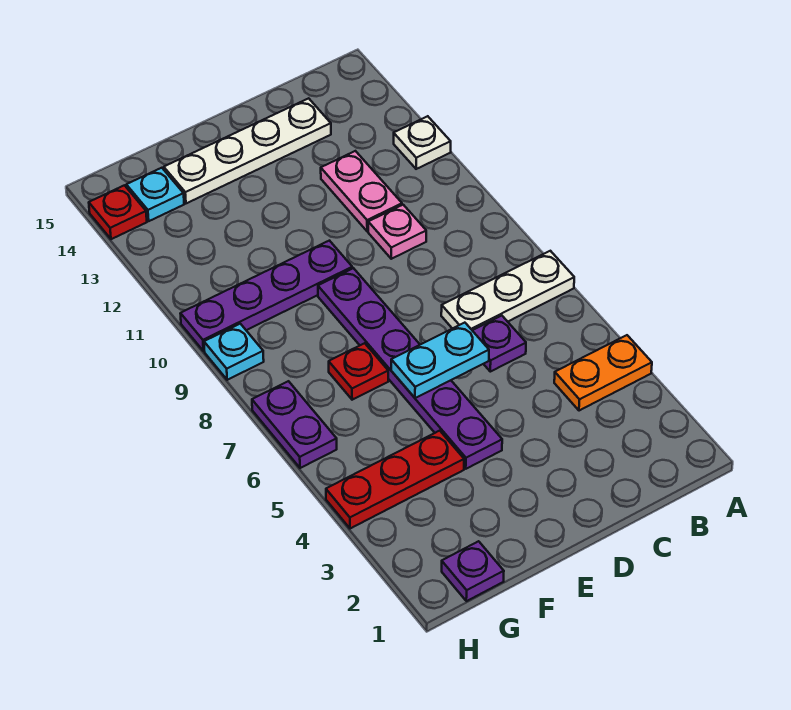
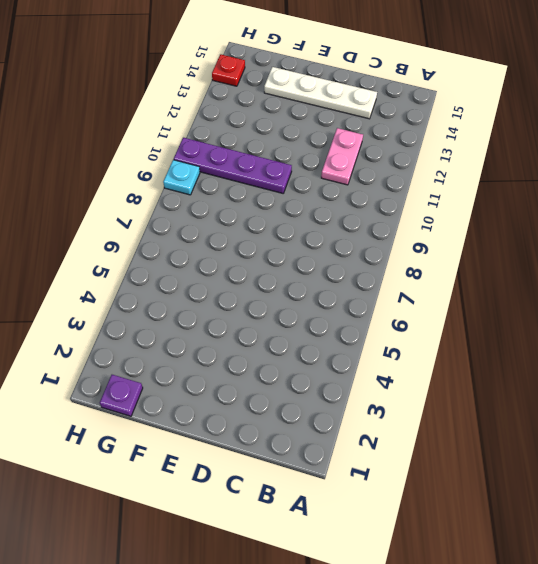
none -> orange plate A4:B4 level 1
none -> white plate A7:C7 level 1
none -> white plate A12 level 1

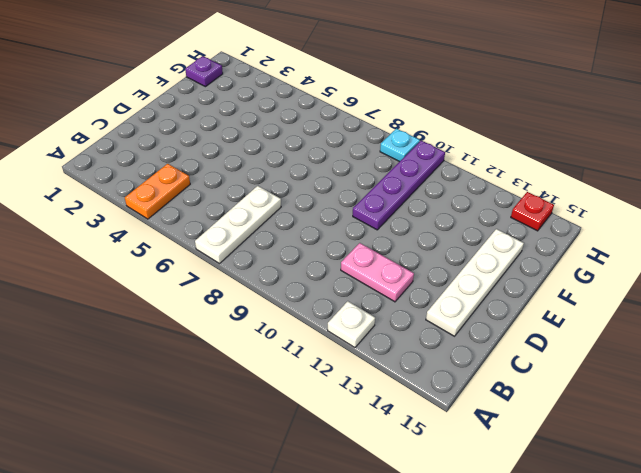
none -> purple plate C6 level 1
none -> pink plate C10 level 1
none -> purple plate E4:E9 level 1

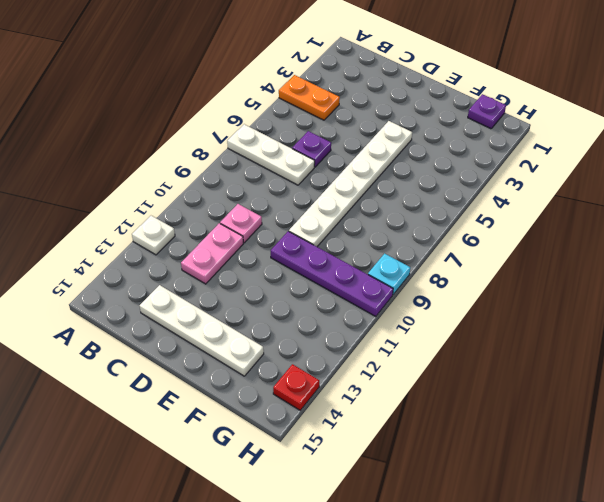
white plate E4:E9 level 1 -> purple plate E4:E9 level 1
none -> red plate F4:H4 level 1
none -> red plate F7 level 1
none -> cyan plate G14 level 1

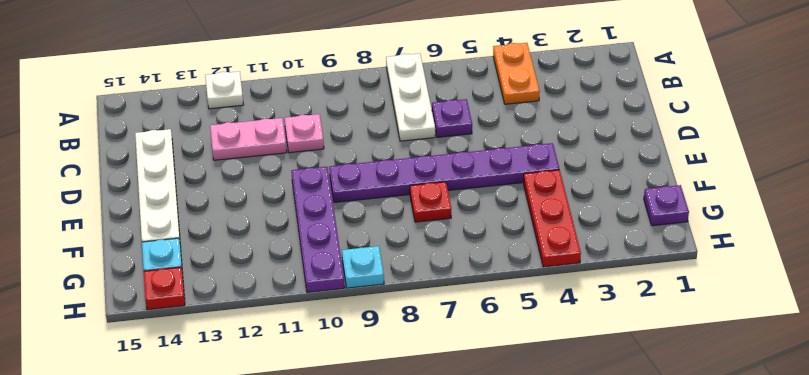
none -> purple plate H6:H7 level 1
none -> cyan plate D6:E6 level 2

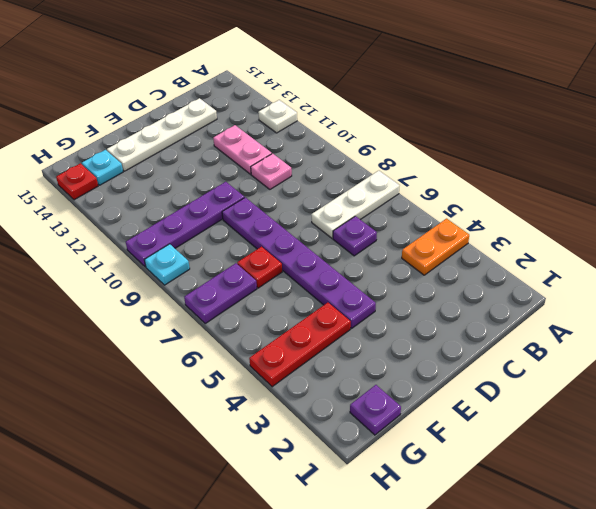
purple plate G7:H7 level 1 -> purple plate H6:H7 level 1
none -> cyan plate D6:E6 level 2

